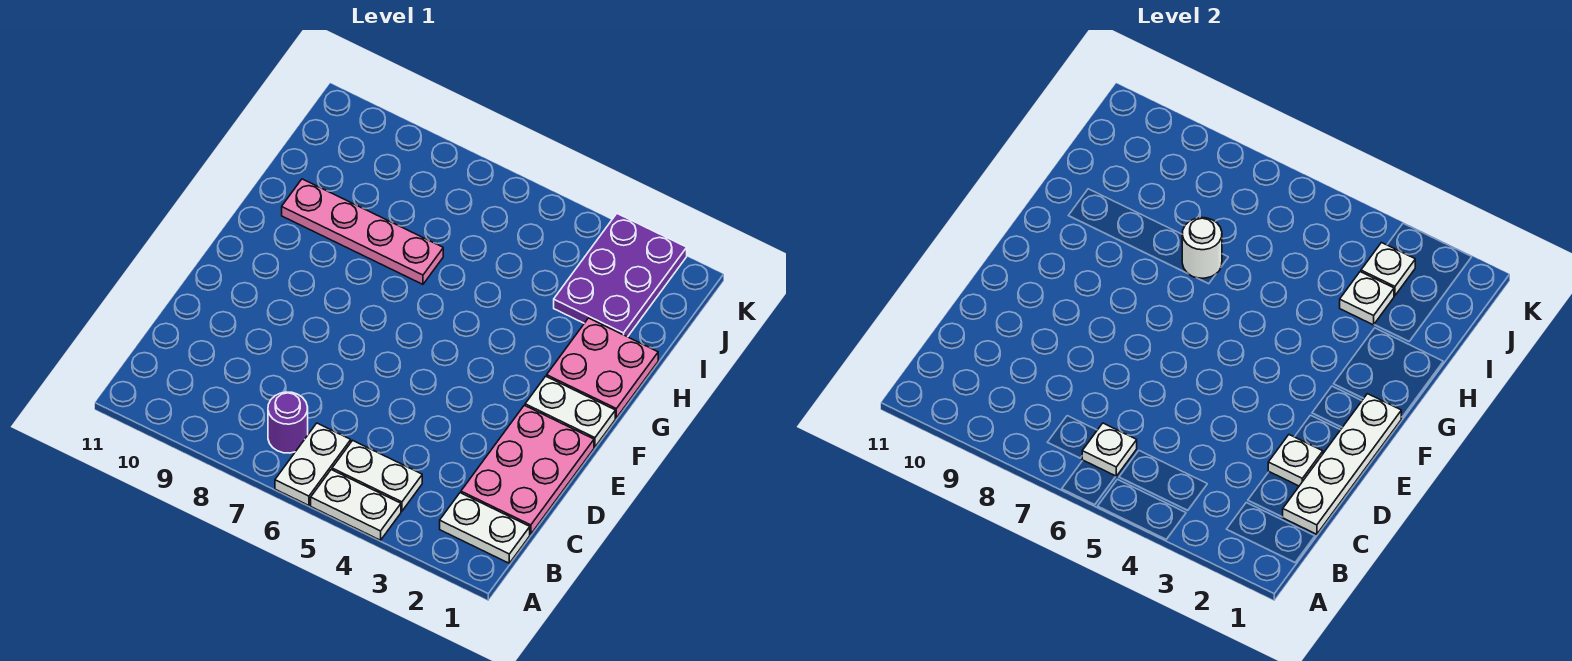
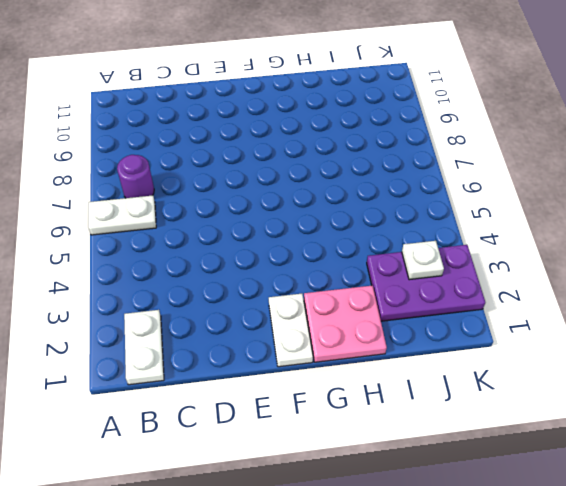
none -> white plate A4:A5 level 1
none -> white plate B4:B5 level 1
none -> pink plate C1:E2 level 1

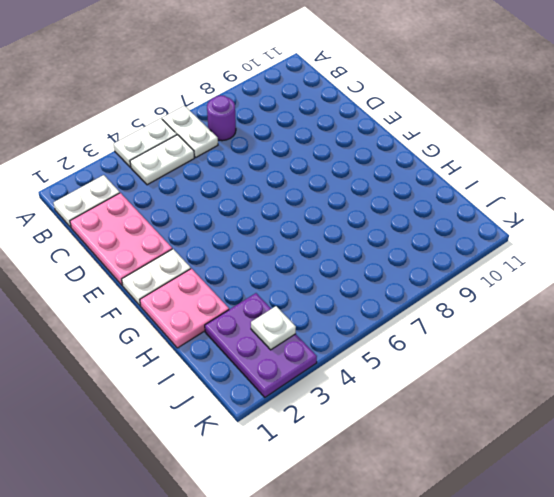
none -> pink plate H7:H10 level 1
none -> white plate B6 level 2
none -> white plate C1:F1 level 2

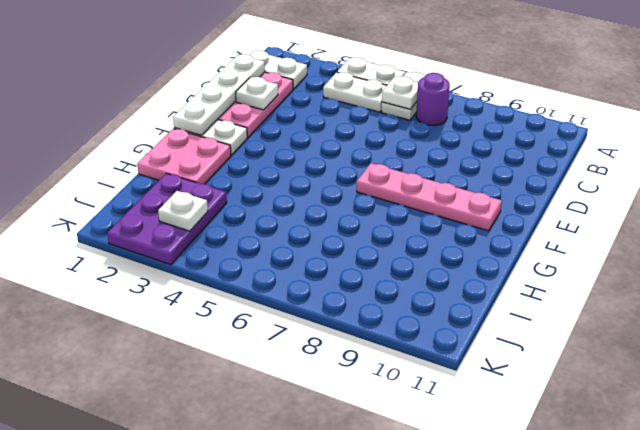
pink plate F7:F10 level 1 -> pink plate H7:H10 level 1
none -> white round brick H7 level 2
none -> white plate I3 level 2

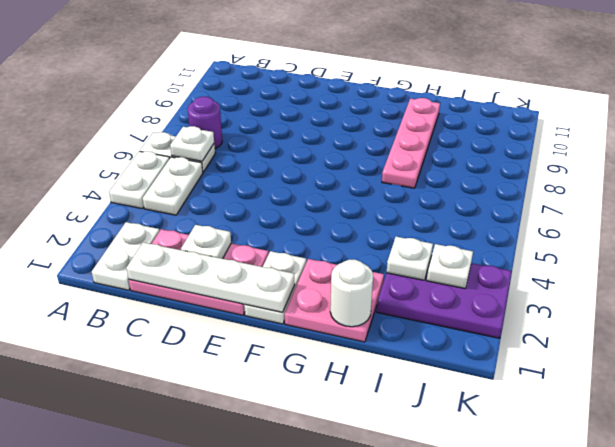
white round brick H1 level 2 -> white round brick H7 level 2

